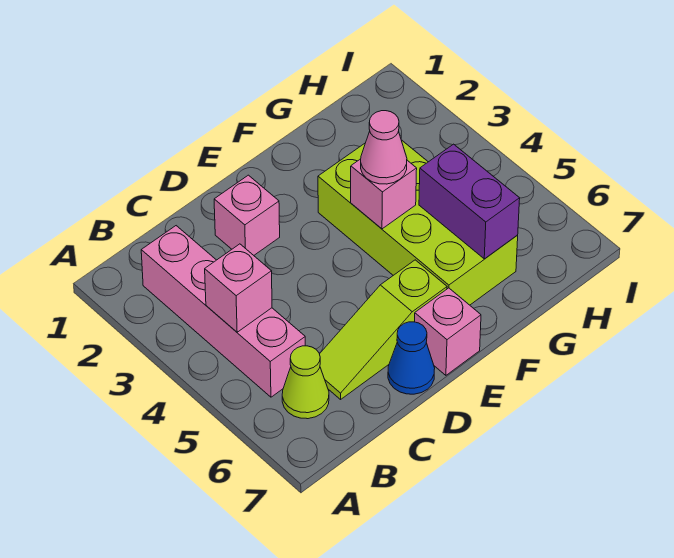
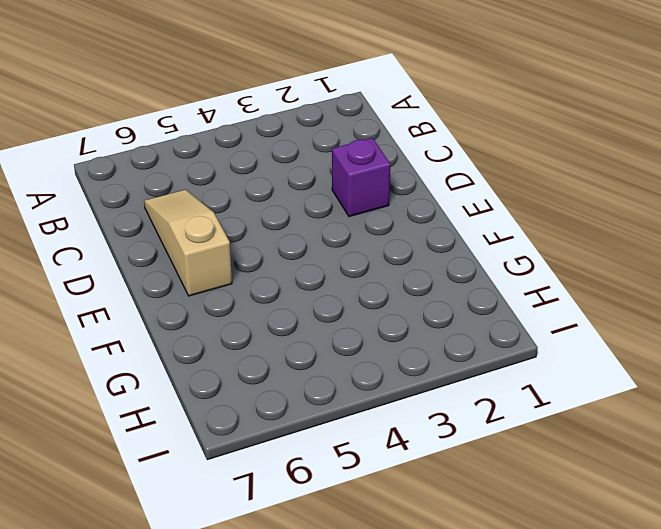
tan slope C6:E6 level 1 top E -> lime slope C6:E6 level 1 top E
purple brick D2 level 1 -> pink brick D2 level 1
none -> pink brick B2:B5 level 1
none -> lime cone B6 level 1

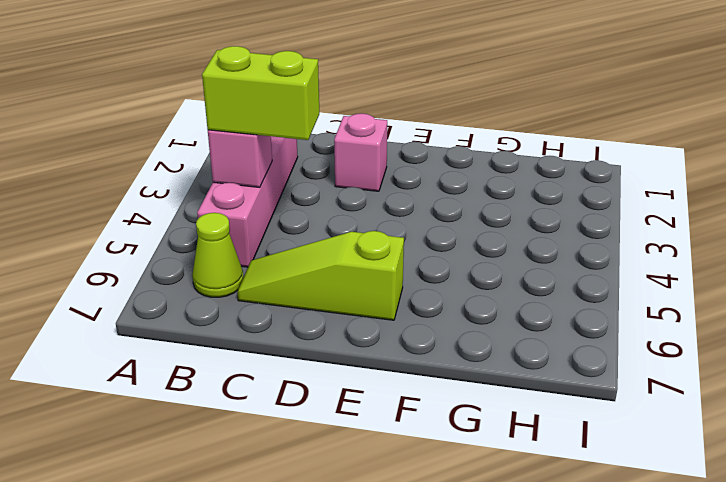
lime brick B4:C4 level 3 -> none
none -> blue cone D7 level 1
none -> pink brick E7 level 1

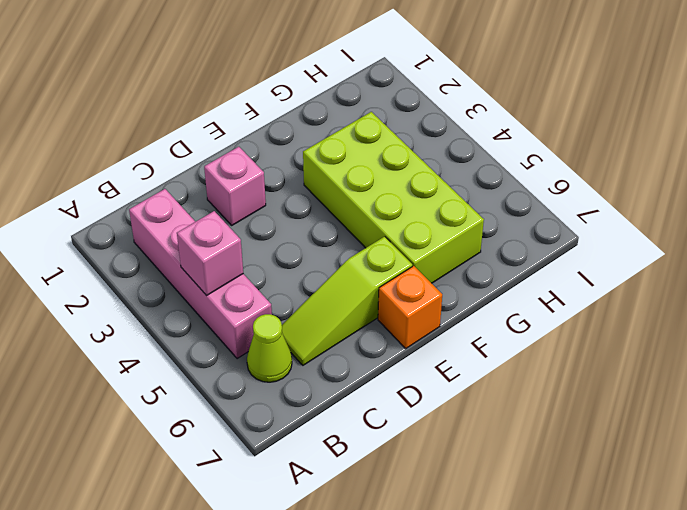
orange brick E7 level 1 -> pink brick E7 level 1
none -> blue cone D7 level 1
none -> pink brick F4 level 2

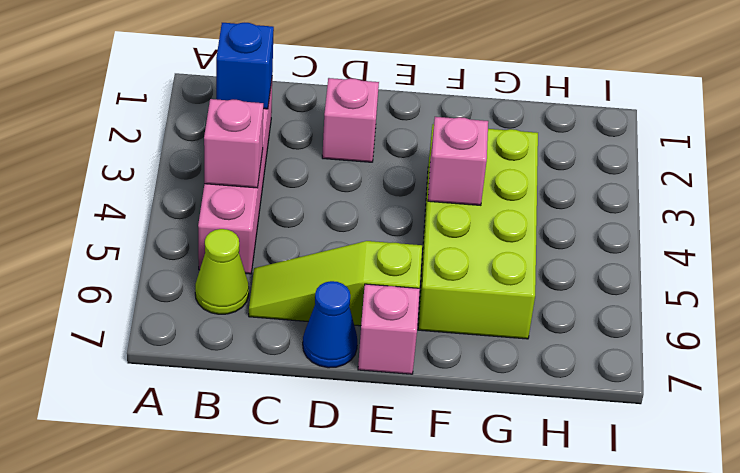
blue brick B2 level 2 -> none
none -> purple brick G5:G6 level 2
none -> pink cone F4 level 3

